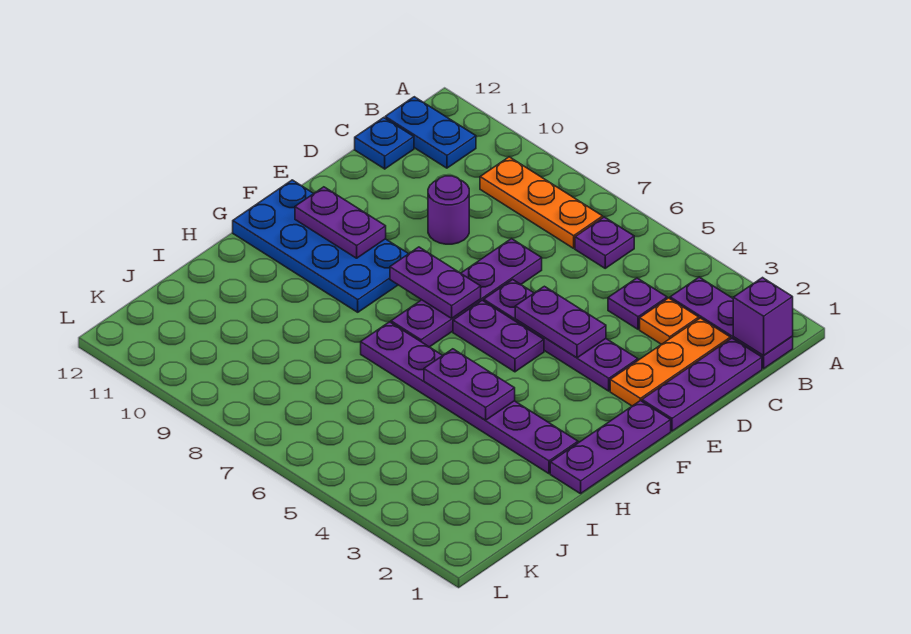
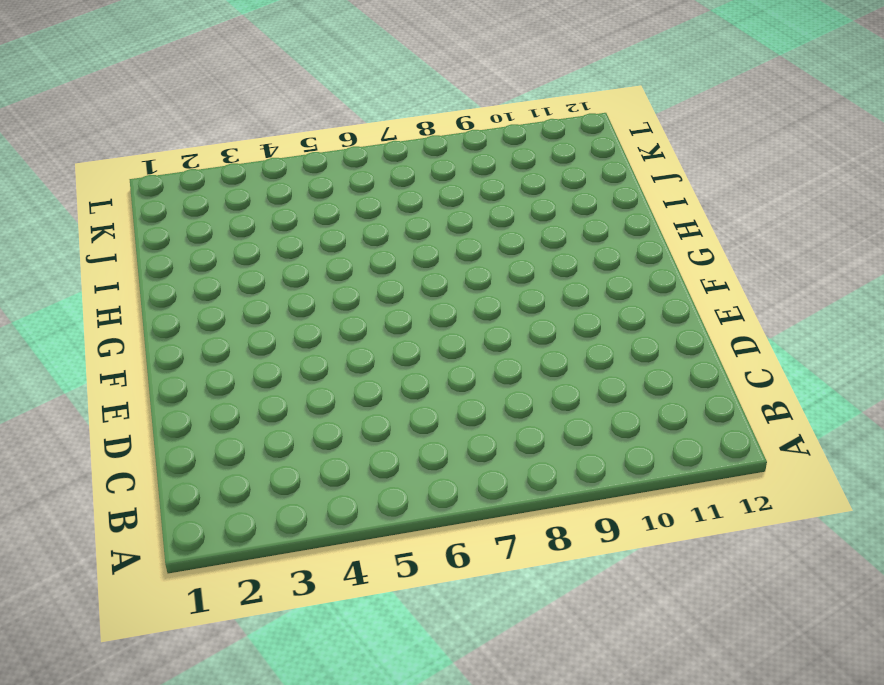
none -> purple plate B1:B3 level 1
none -> purple plate B6 level 1
none -> orange plate B7:B9 level 1

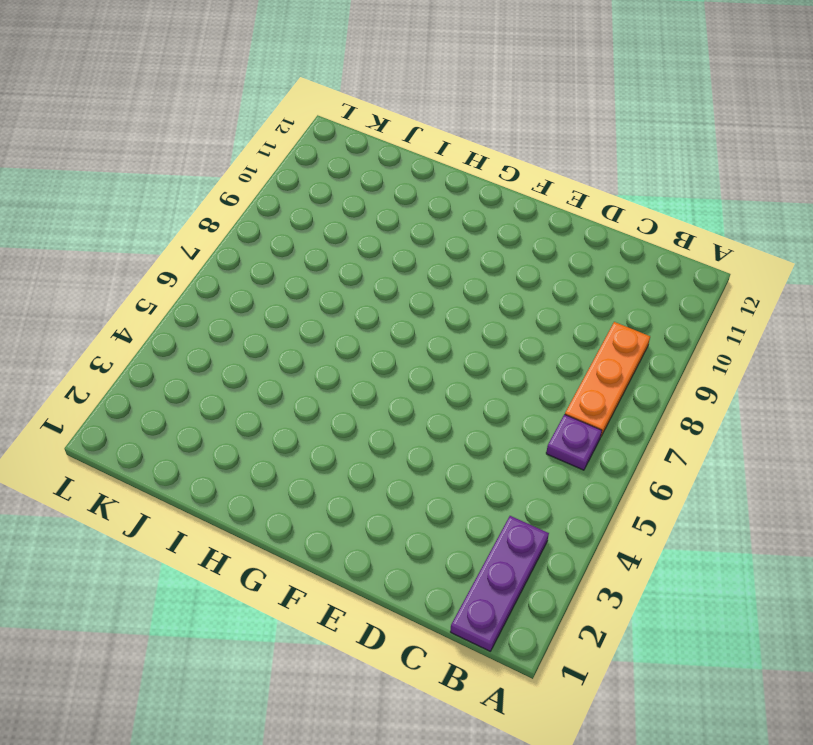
none -> blue plate B11:B12 level 1
none -> purple plate C1:E1 level 1
none -> orange plate C2:E2 level 1

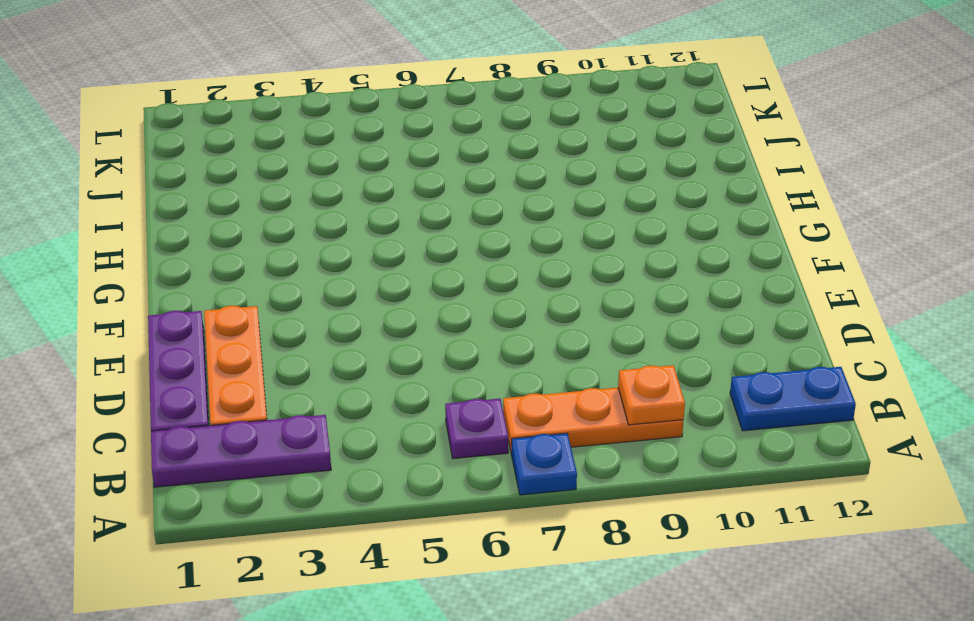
blue plate A7 level 1 -> blue plate C12 level 1
orange plate B9 level 2 -> orange plate C3 level 1
none -> purple plate C4 level 1
none -> purple plate D7:G7 level 1
none -> purple round brick D9 level 1

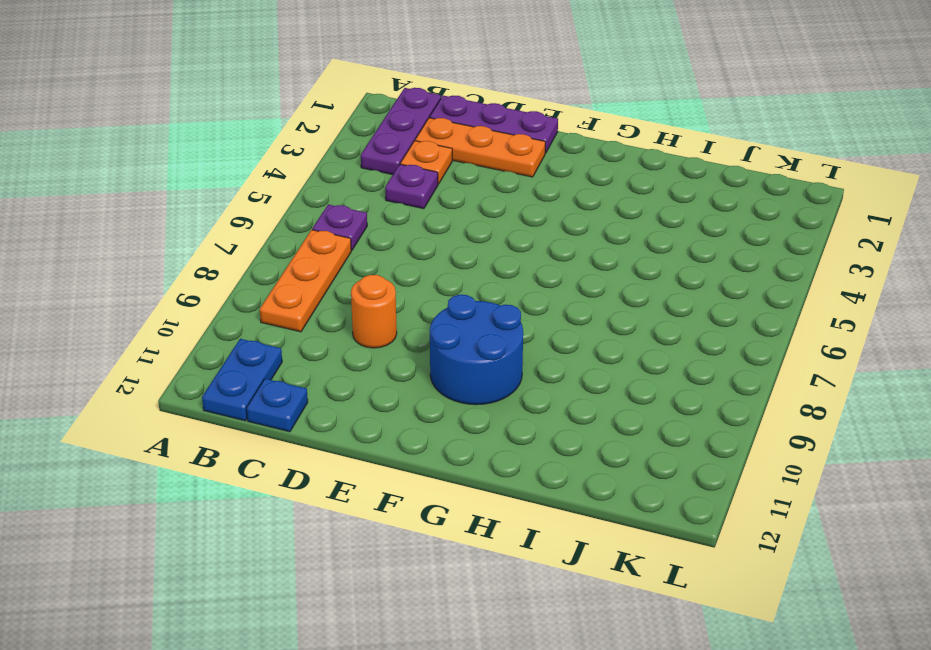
orange round brick D9 level 1 -> purple round brick D9 level 1
blue round brick F9:G10 level 1 -> blue plate F9:G12 level 1
none -> purple plate D7:G7 level 1
none -> purple plate E3:E6 level 1
none -> purple plate F1:H1 level 1

